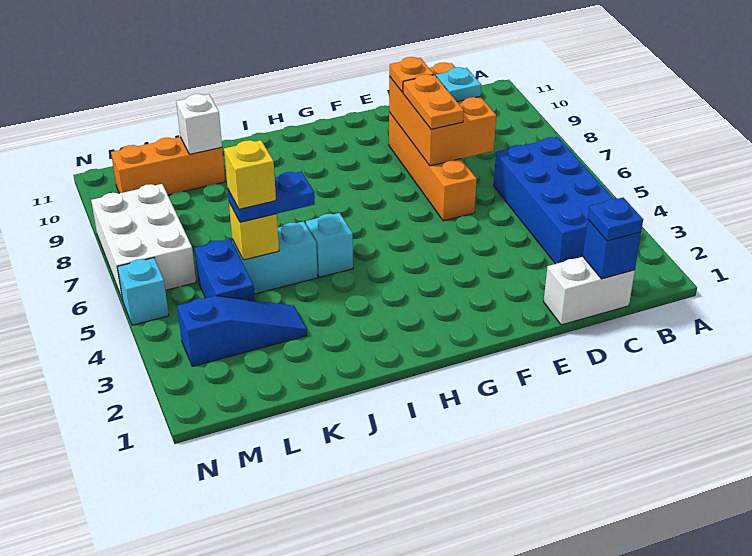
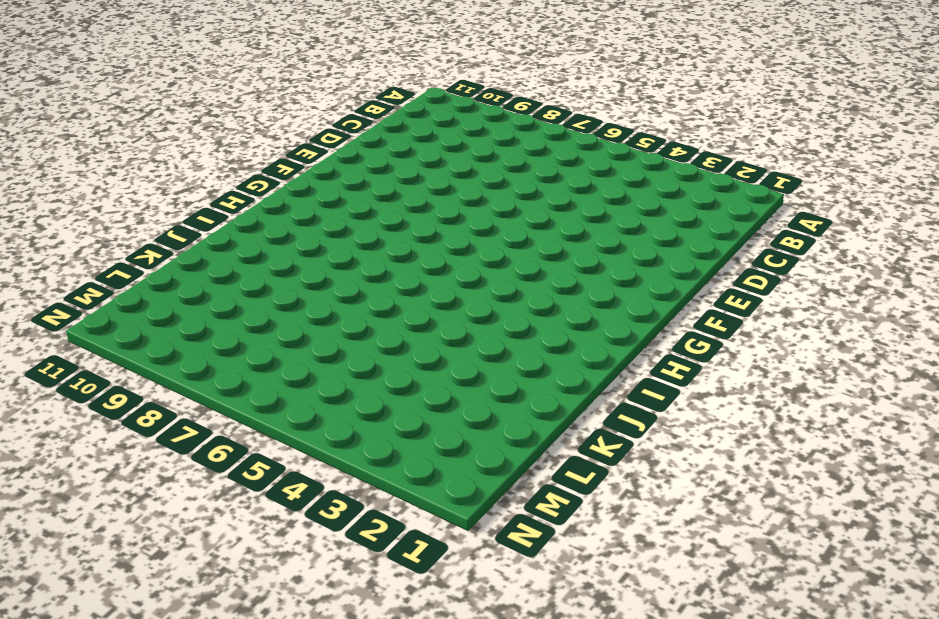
none -> blue brick B3:C6 level 1
none -> white brick C1:D1 level 1
none -> orange brick E6:E9 level 1

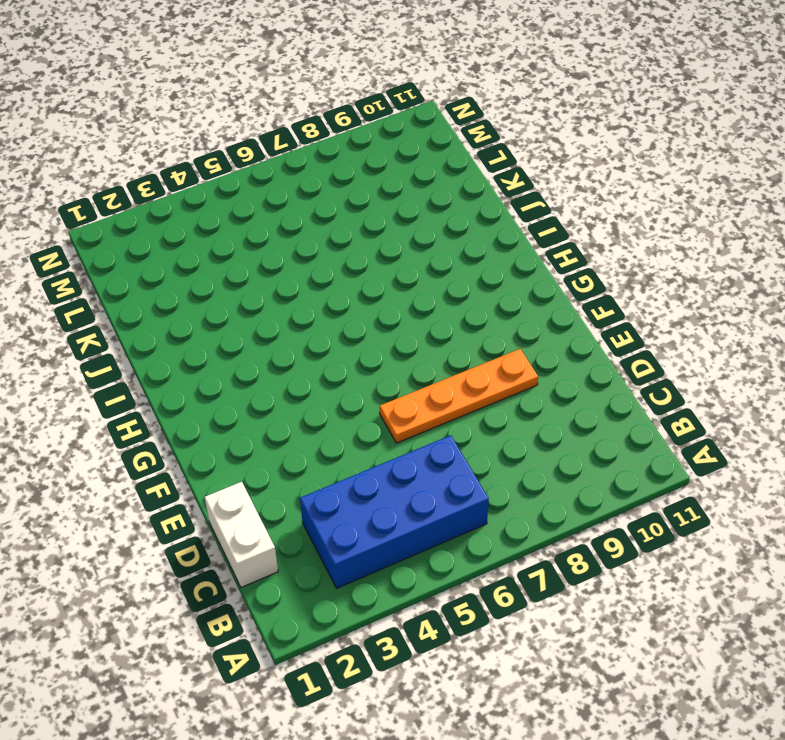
orange plate E6:E9 level 1 -> orange brick E6:E9 level 1
none -> cyan brick I5 level 1
none -> cyan brick J5:K5 level 1
none -> blue slope K3:M3 level 1 top M

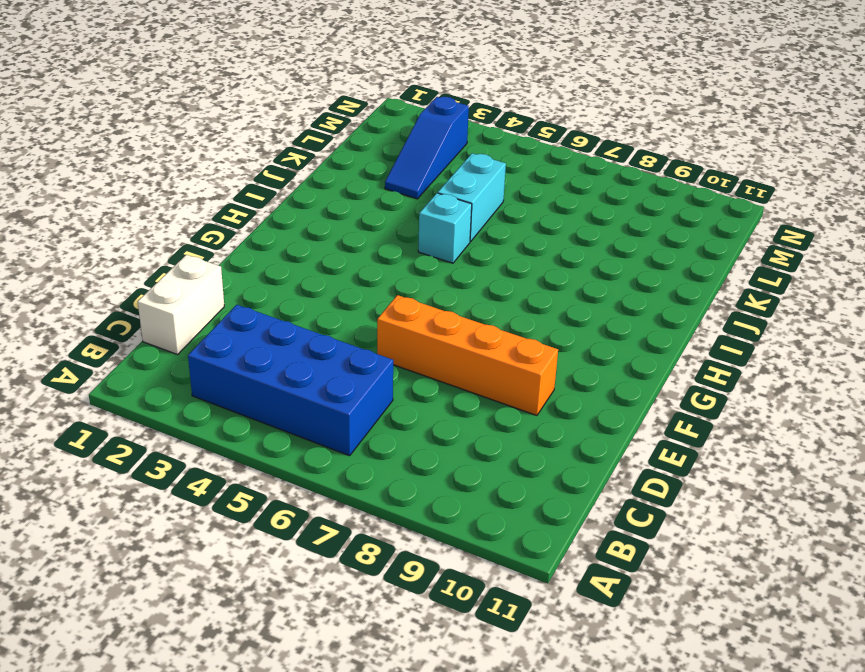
none -> orange brick K10:M10 level 1
none -> blue brick L4:L5 level 1
none -> white brick M6:N8 level 1

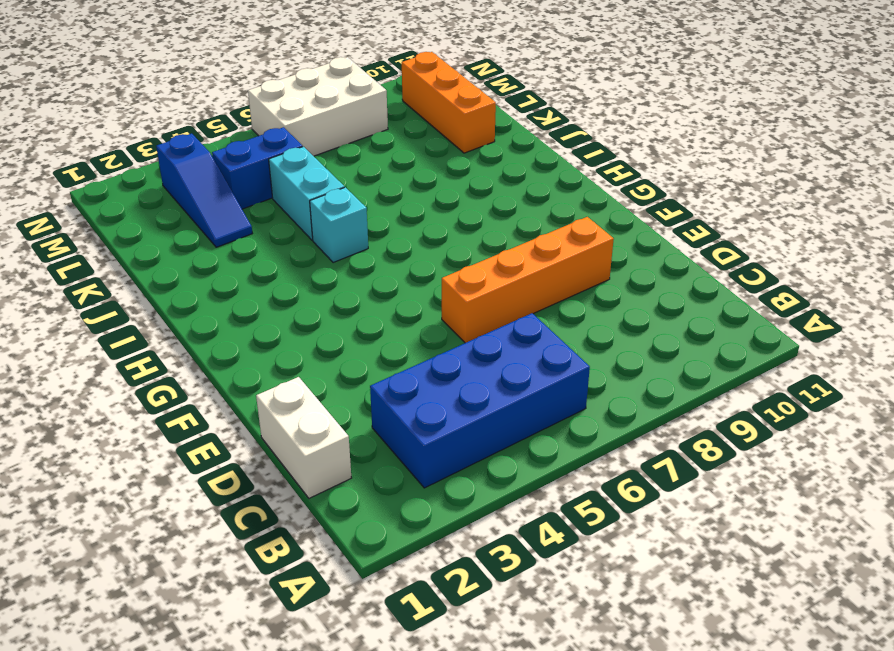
none -> cyan brick N5 level 1
none -> blue brick C1 level 2
none -> orange brick D7:E9 level 2

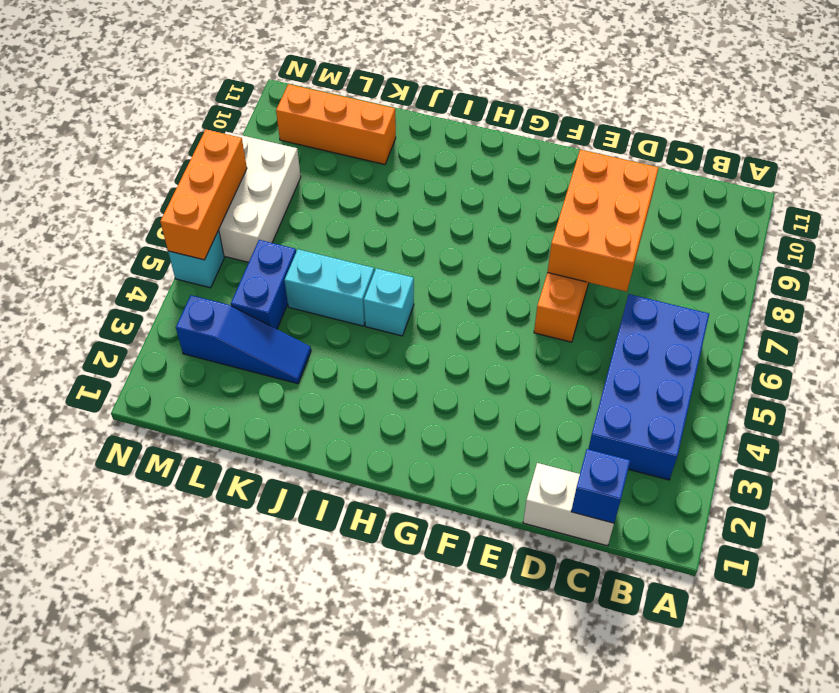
orange brick N5:N7 level 2 -> none
none -> yellow brick K5 level 2
none -> white brick K10 level 2
none -> blue plate C1 level 3

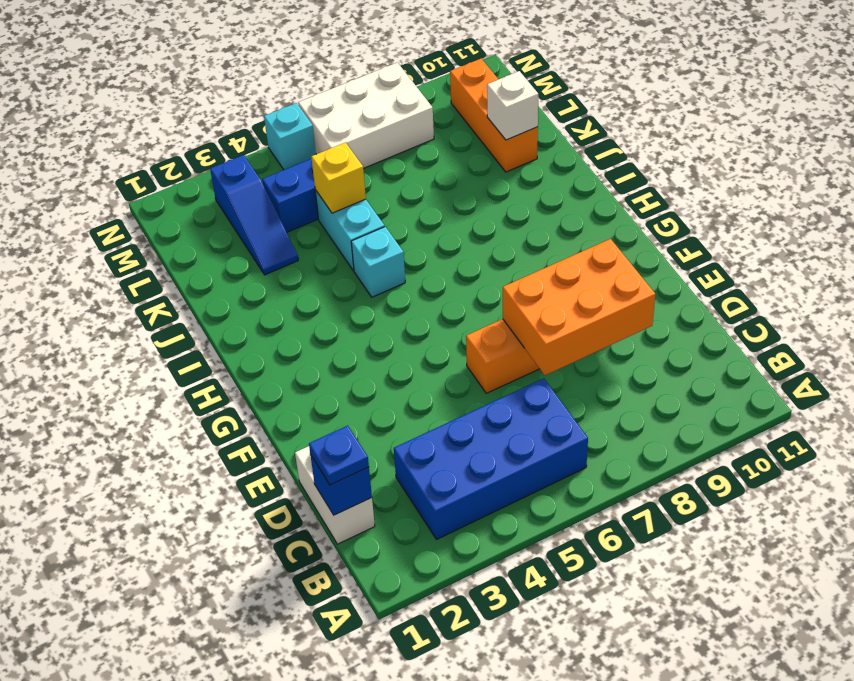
none -> cyan plate D8 level 3
none -> orange plate E7:E8 level 3
none -> orange plate E9 level 3

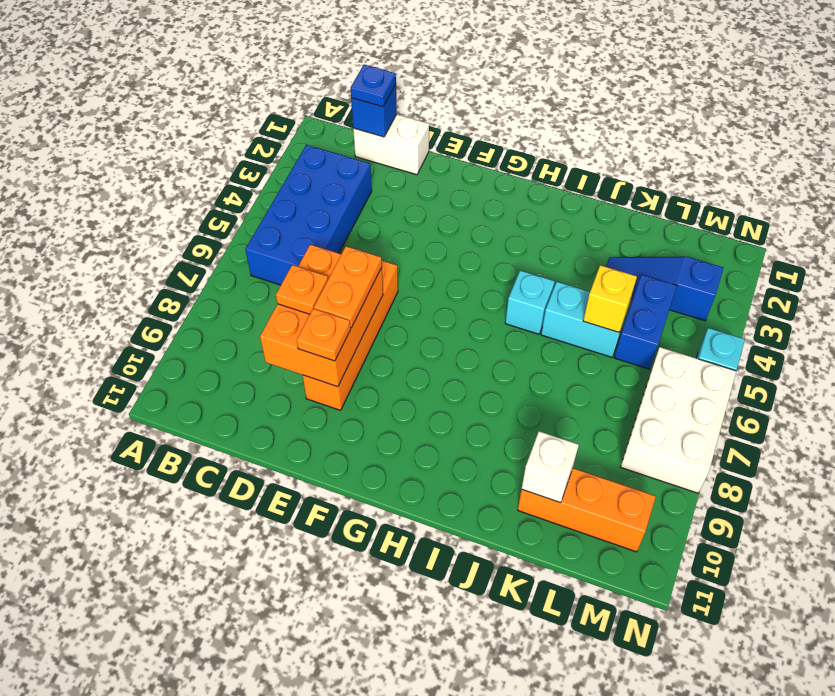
orange plate D8 level 3 -> cyan plate D8 level 3
none -> blue plate J5:K5 level 3
none -> yellow brick K5 level 4

